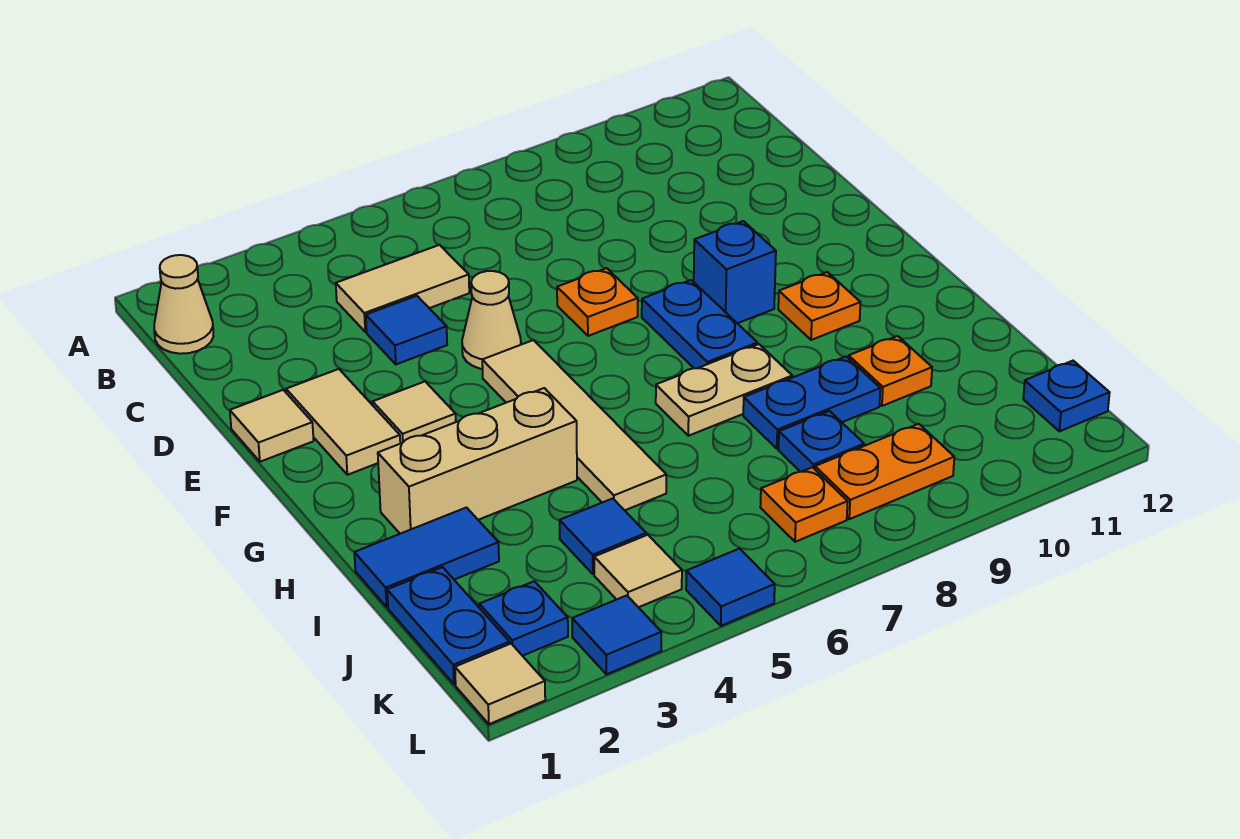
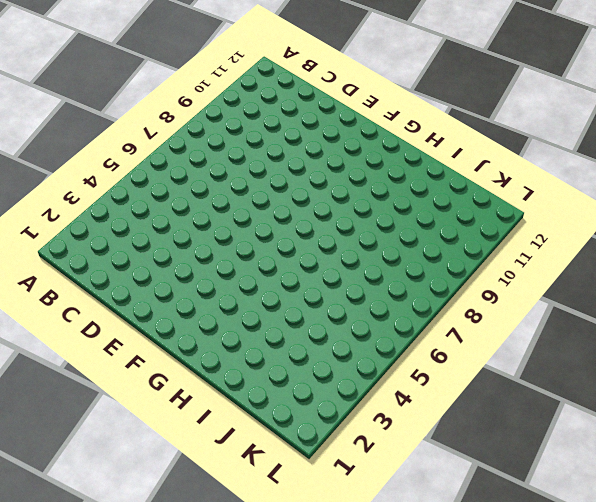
none -> tan cone B1 level 1
none -> tan tile C4:C5 level 1
none -> blue tile D4 level 1

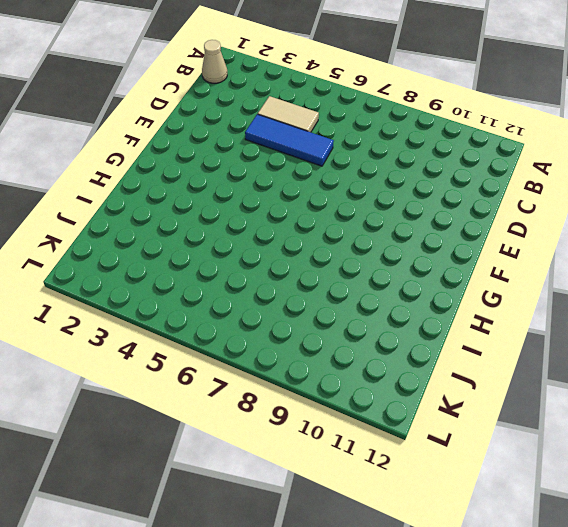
blue tile D4:D6 level 1 -> blue tile D4 level 1
none -> tan tile E1 level 1
none -> tan tile E2:F2 level 1
none -> tan cone E5 level 1

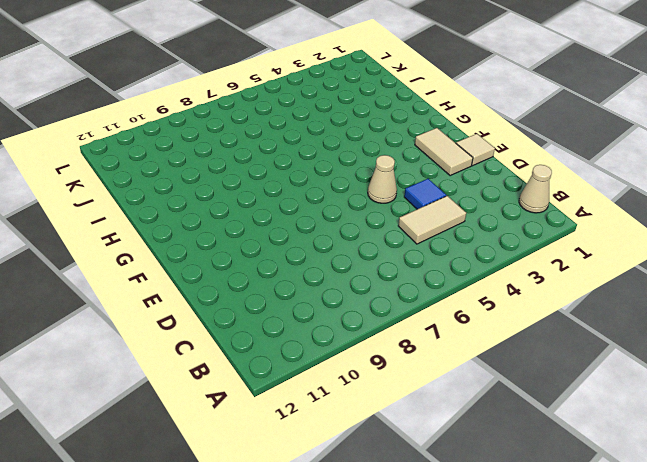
none -> orange plate E7 level 1
none -> tan tile F3 level 1
none -> tan tile F5:I5 level 1

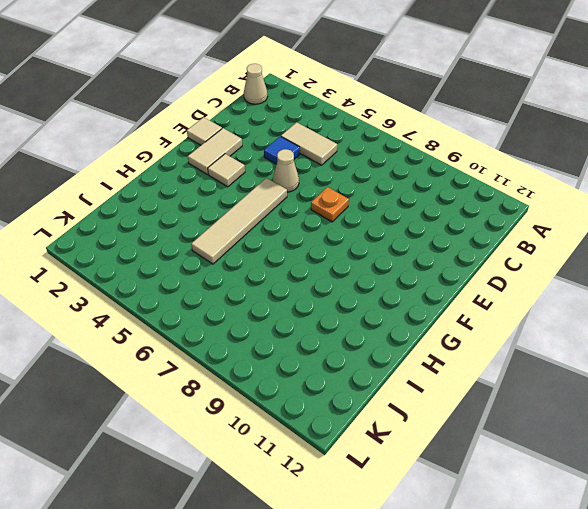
none -> blue plate F8:G8 level 1
none -> blue brick F9 level 1
none -> orange plate G10 level 1

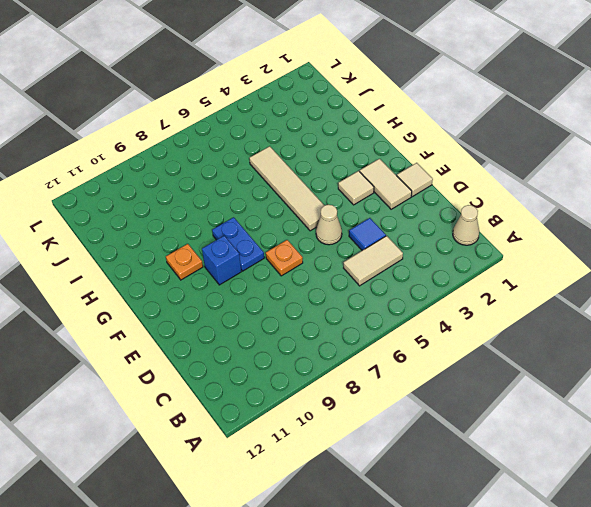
none -> tan brick H2:H4 level 1
none -> tan plate H7:H8 level 1
none -> blue tile I1:I2 level 1

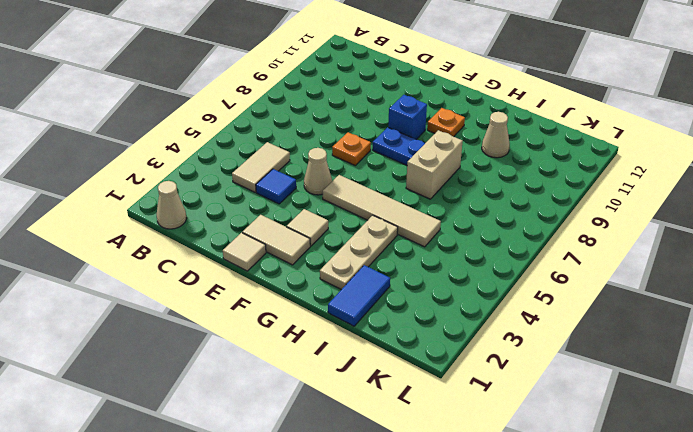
tan plate H2:H4 level 1 -> tan brick H2:H4 level 1
tan brick H7:H8 level 1 -> tan plate H7:H8 level 1
tan cone I10 level 1 -> orange plate I10 level 1
none -> blue plate I8:I9 level 1
none -> blue plate J1:K1 level 1
none -> blue tile J4 level 1

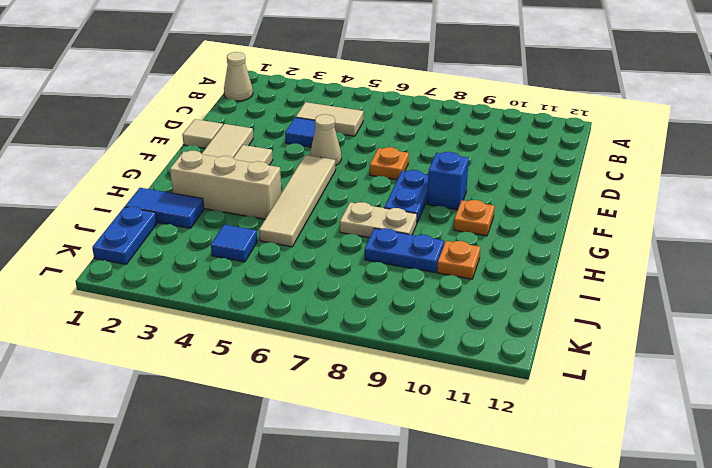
none -> blue plate J8 level 1
none -> blue plate K2 level 1
none -> tan tile K4 level 1

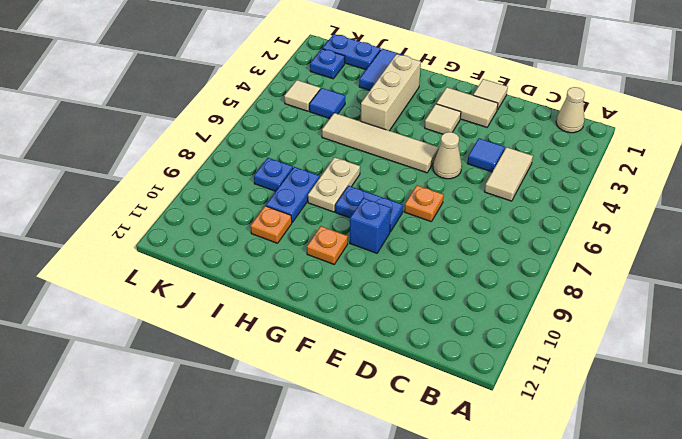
none -> orange plate K7 level 1
none -> orange plate K8:K9 level 1
none -> blue plate K12 level 1

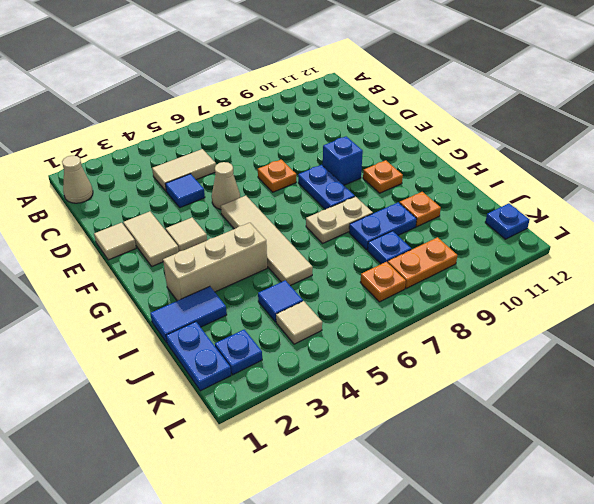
none -> tan tile L1 level 1
none -> blue tile L3 level 1
none -> blue tile L5 level 1

